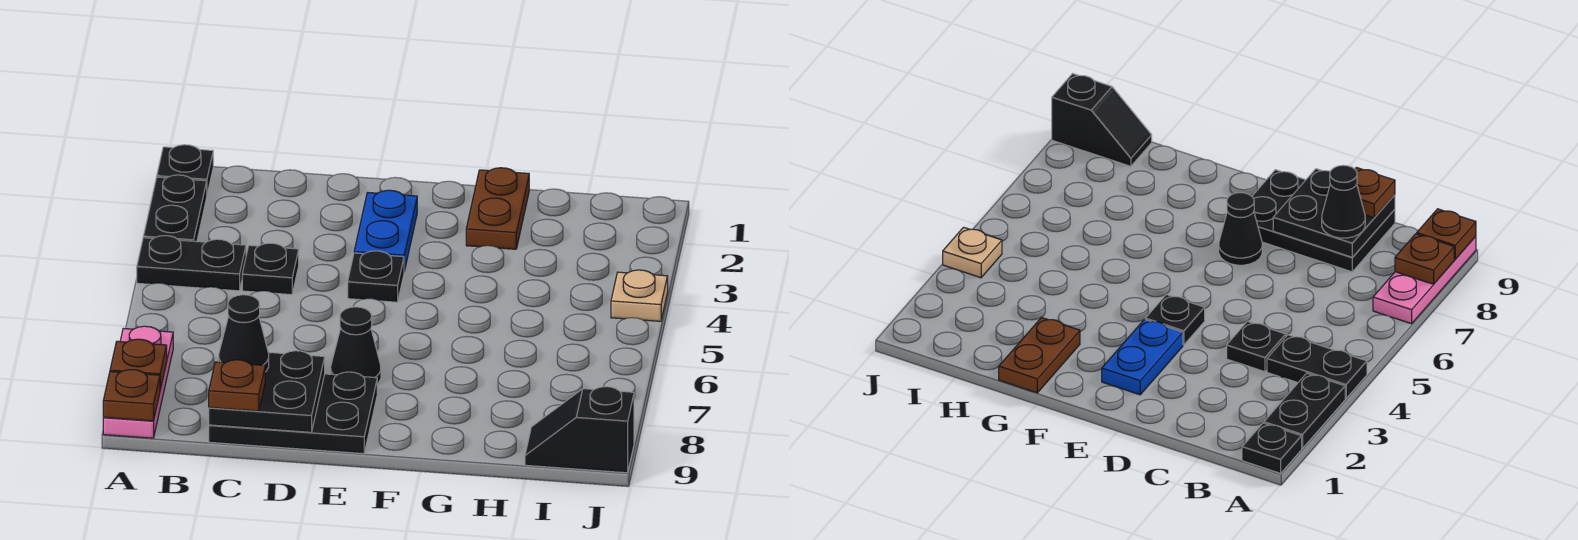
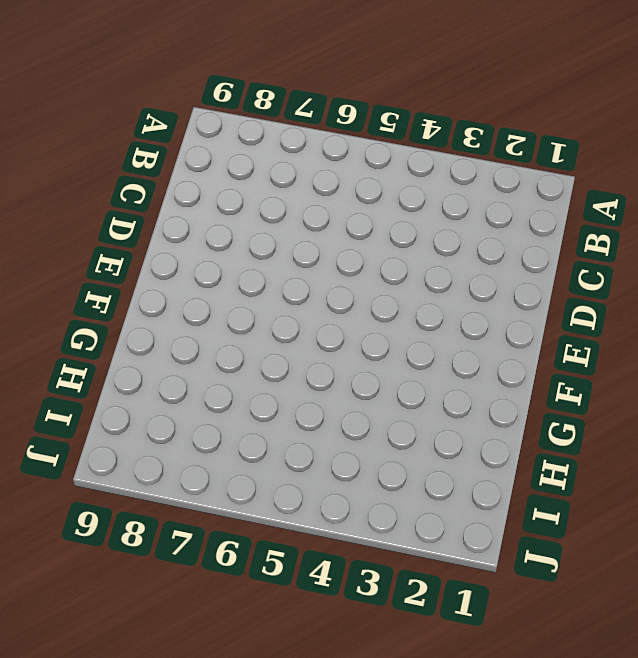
none -> black plate A1 level 1
none -> black plate A2:A3 level 1
none -> black plate A4:B4 level 1

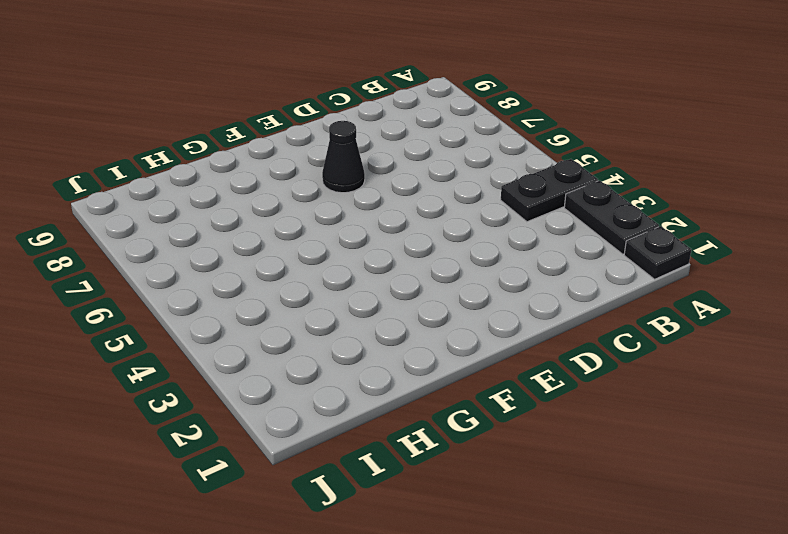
none -> pink plate A7:A9 level 1
none -> black plate C4 level 1
none -> black plate C8:E9 level 1

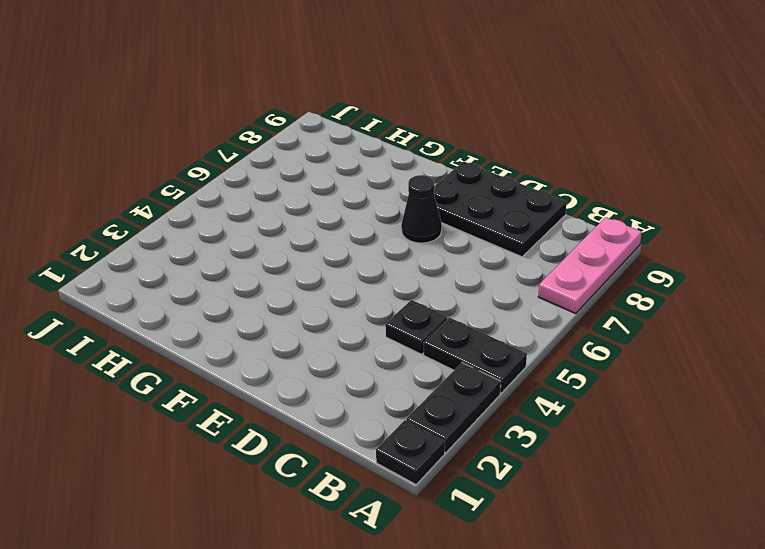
none -> blue plate E2:E3 level 1
none -> black plate E4 level 1
none -> brown plate G1:G2 level 1

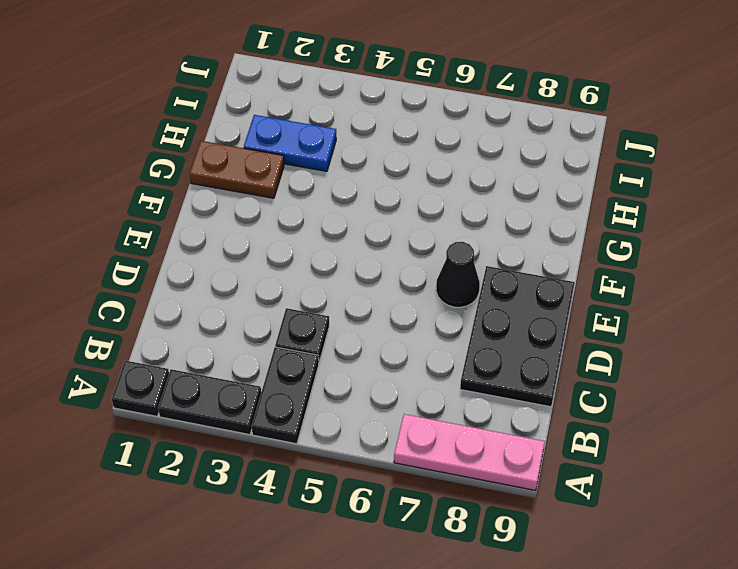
blue plate H2:H3 level 1 -> blue plate E2:E3 level 1
none -> black plate E4 level 1
none -> black slope I9:J9 level 1 top J
none -> tan plate J4 level 1

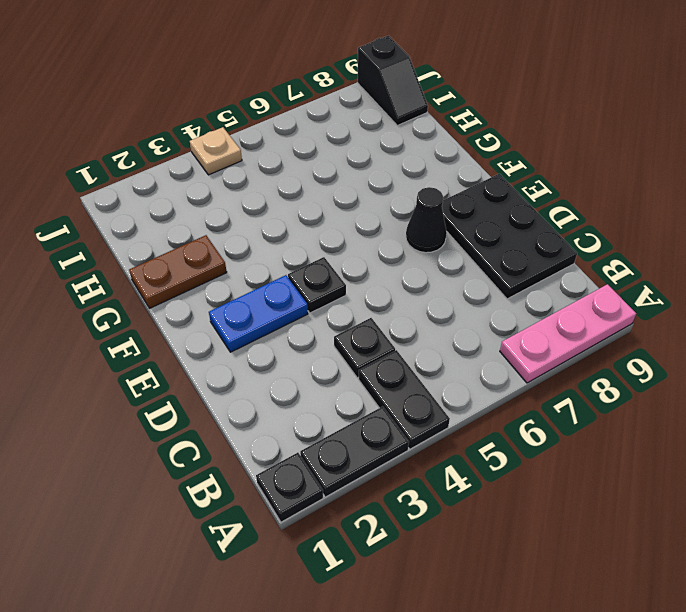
none -> brown plate A8 level 2
none -> brown plate A9 level 2
none -> black plate C8:D9 level 2

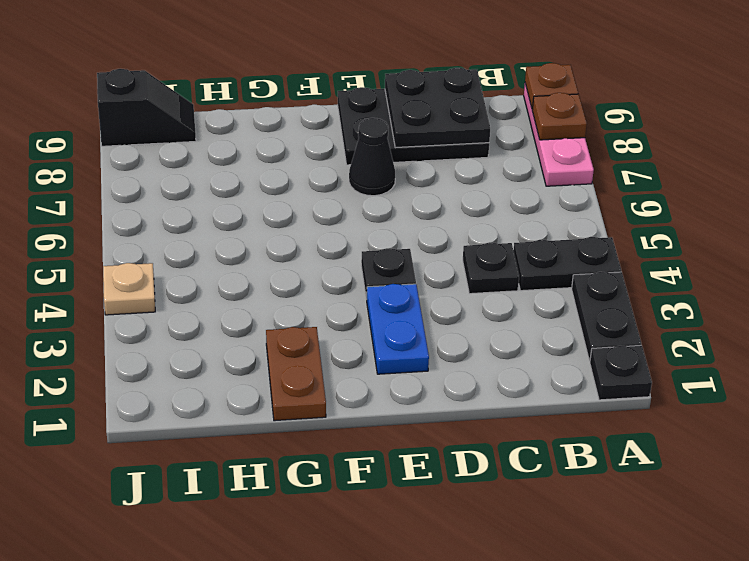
none -> black cone C8 level 3
none -> brown plate C9 level 3

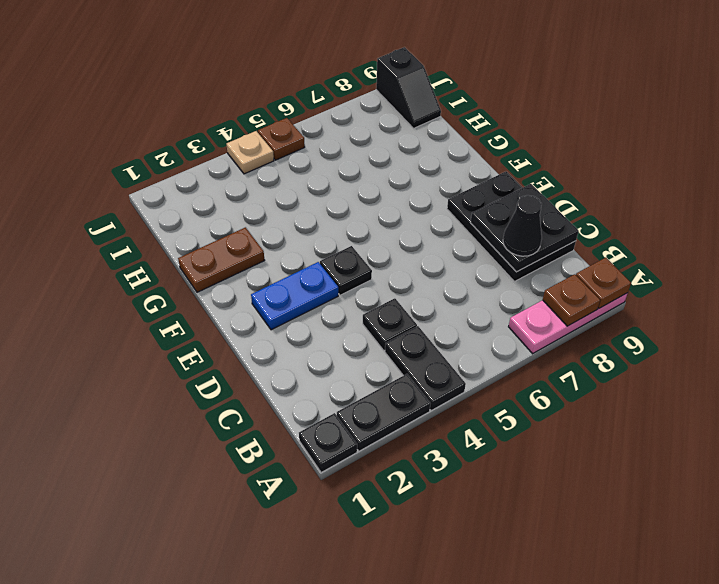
brown plate J5 level 1 -> brown plate C9 level 3
none -> black cone E7 level 1

